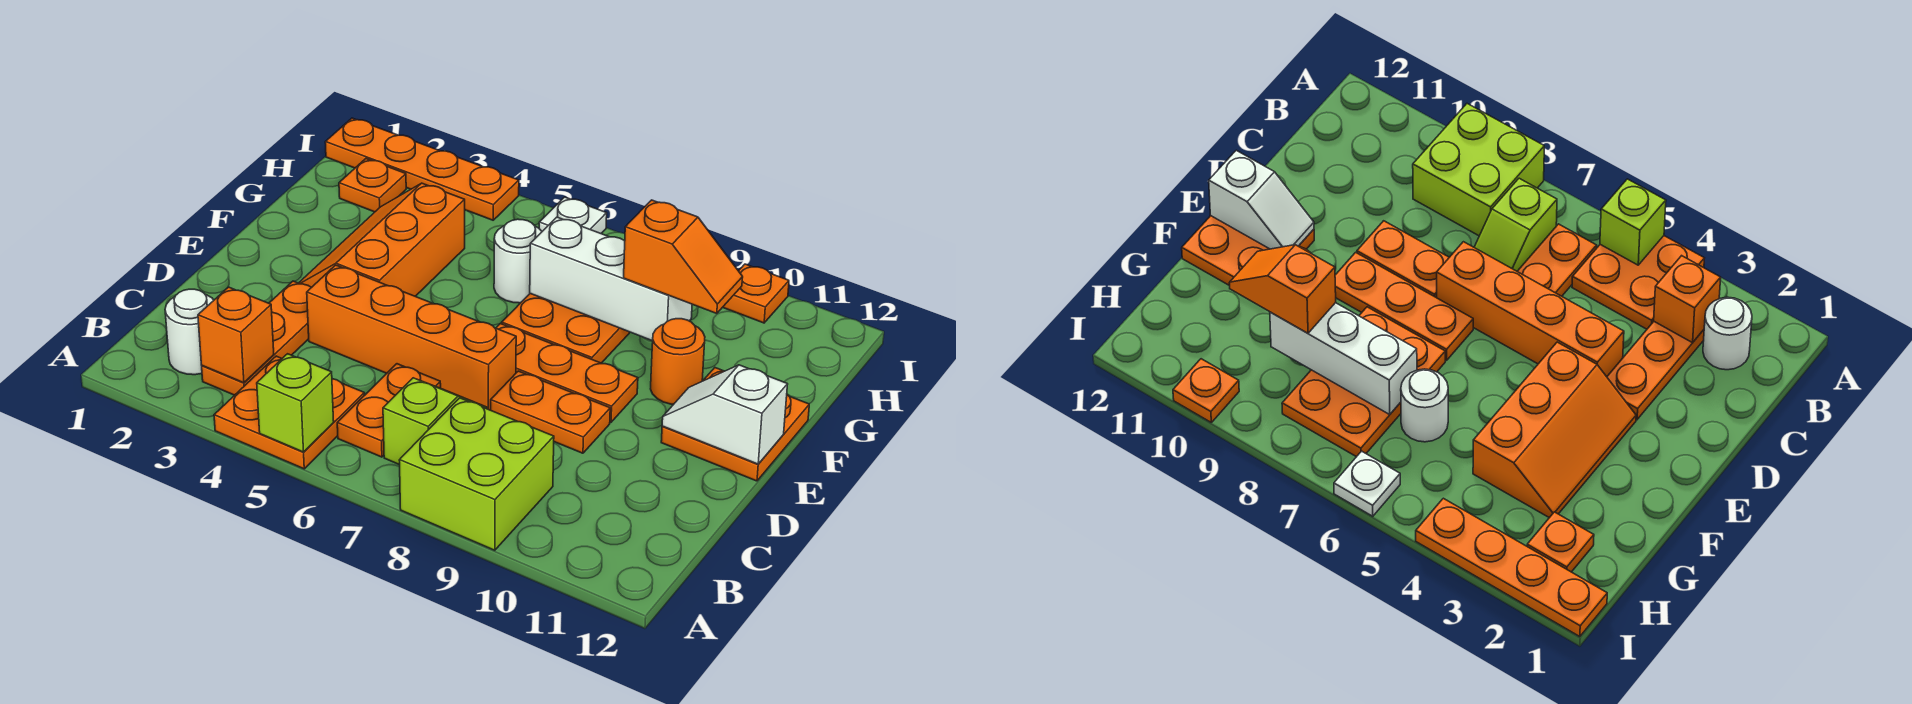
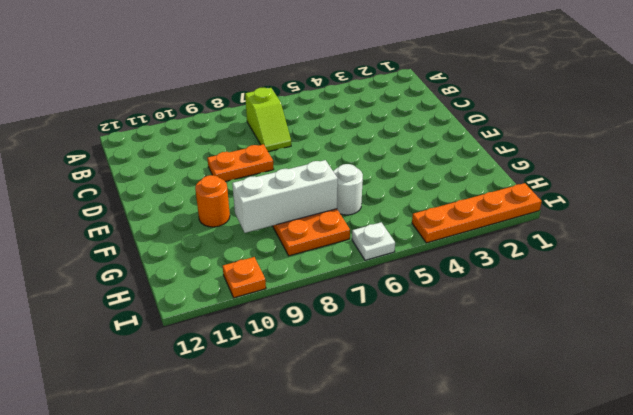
none -> orange plate A4:B5 level 1
none -> lime brick A8:B9 level 1
none -> white round brick B2 level 1

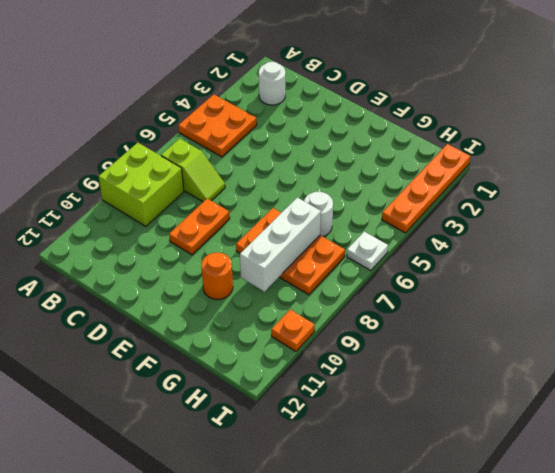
none -> orange plate B3:D3 level 1
none -> orange plate B6:C6 level 1
none -> orange brick D4:D7 level 1

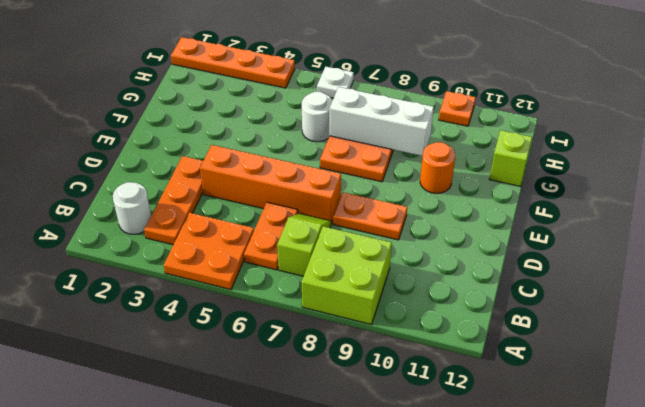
lime brick G12 level 1 -> lime brick A5 level 2
none -> orange slope E3:G4 level 1 top 4
none -> orange plate E7:E9 level 1
none -> orange plate E11:F12 level 1

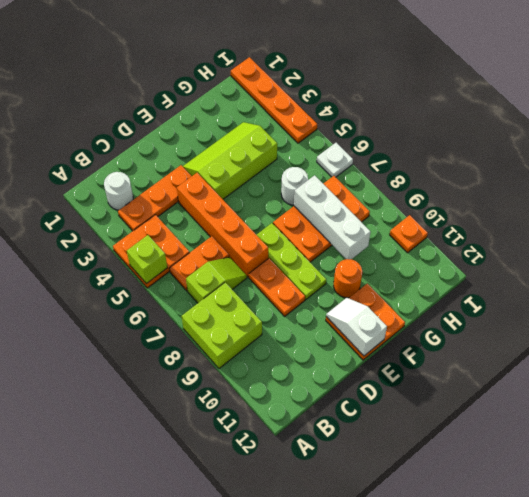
lime slope E3:G4 level 1 top 4 -> orange slope E3:G4 level 1 top 4
lime plate E7:E9 level 1 -> orange plate E7:E9 level 1
none -> orange plate H2 level 1
none -> orange brick B3 level 2
none -> orange slope G9:G10 level 3 top 9

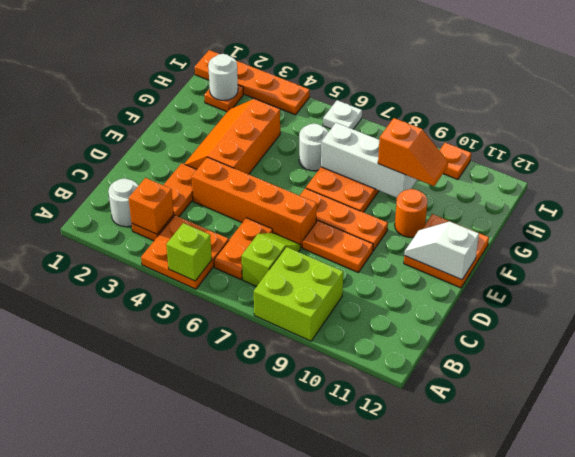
white round brick H2 level 2 -> none

